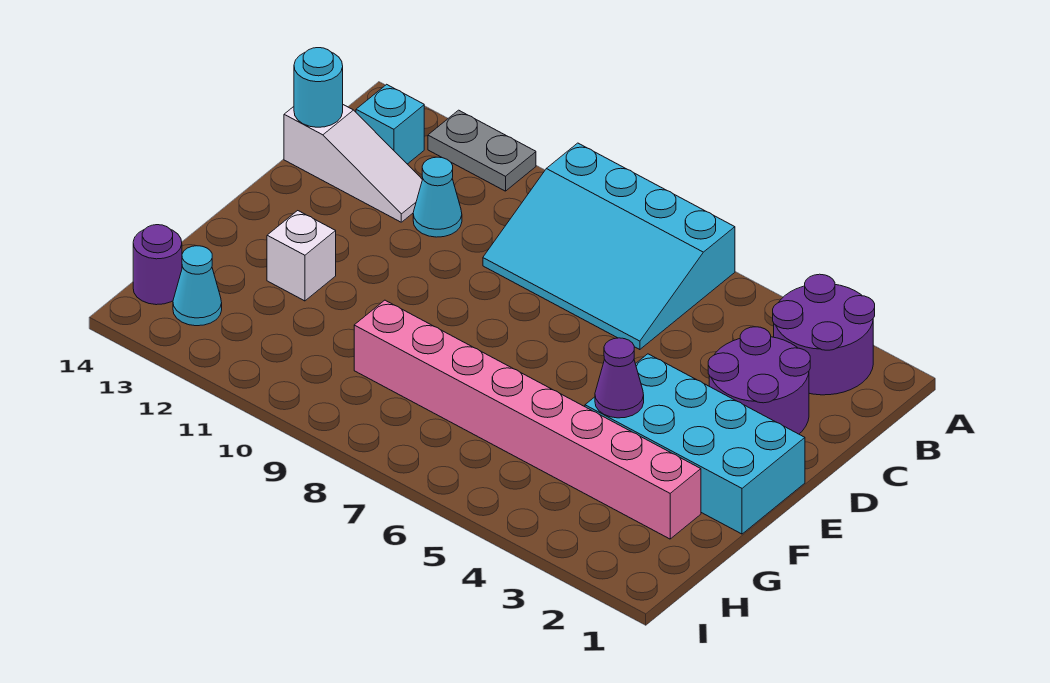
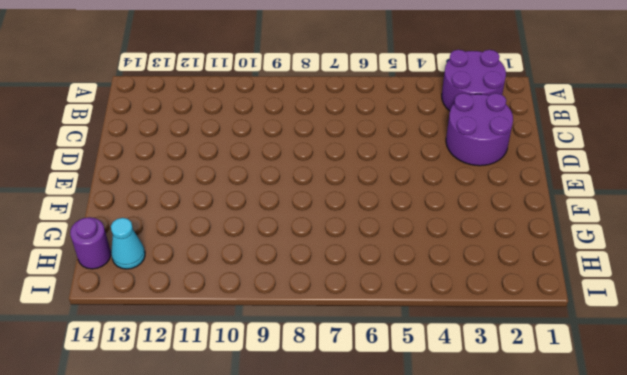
none -> cyan slope A6:C9 level 1 top A
none -> grey plate A11:A12 level 1
none -> cyan brick B13 level 1

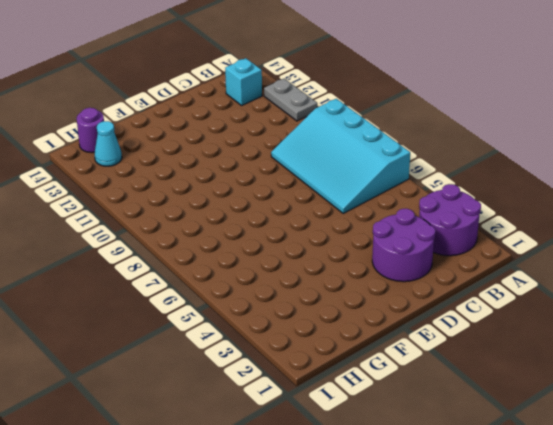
none -> cyan cone C11 level 1
none -> white slope C12:C14 level 1 top 14
none -> cyan brick E1:F4 level 1

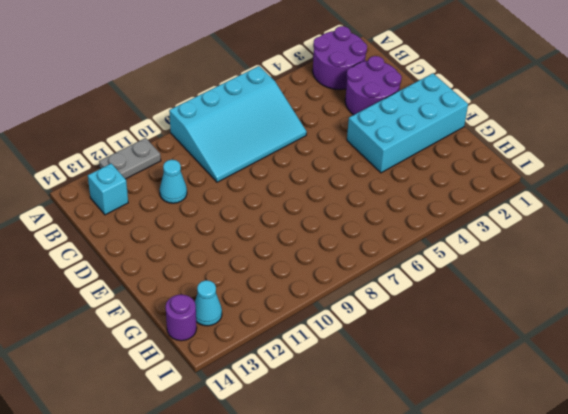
none -> white slope C12:C14 level 1 top 14
none -> white brick F12 level 1
none -> pink brick G2:G9 level 1

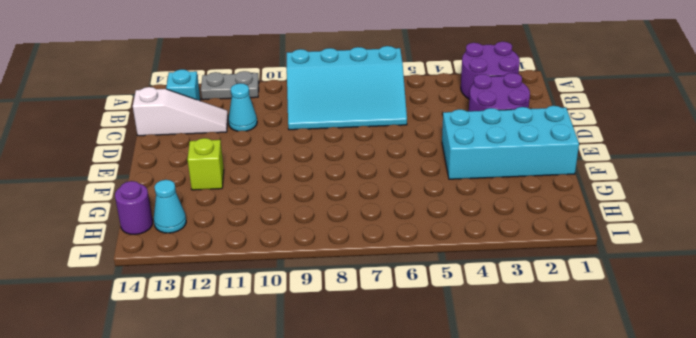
lime brick F12 level 1 -> white brick F12 level 1
none -> pink brick G2:G9 level 1
none -> cyan round brick C14 level 2
none -> purple cone F4 level 2

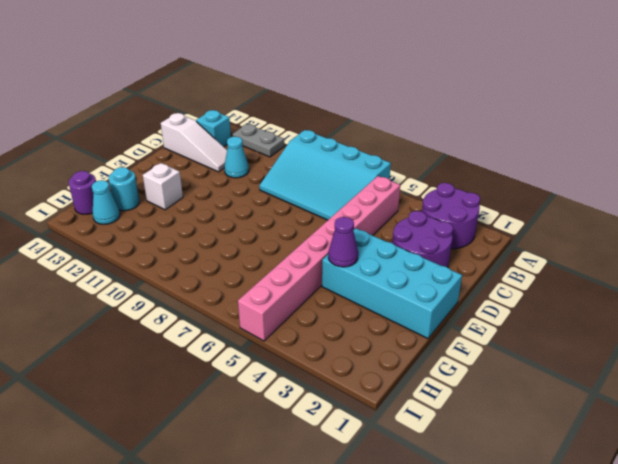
pink brick B5:I5 level 1 -> pink brick G2:G9 level 1
cyan round brick G13 level 1 -> cyan round brick C14 level 2

